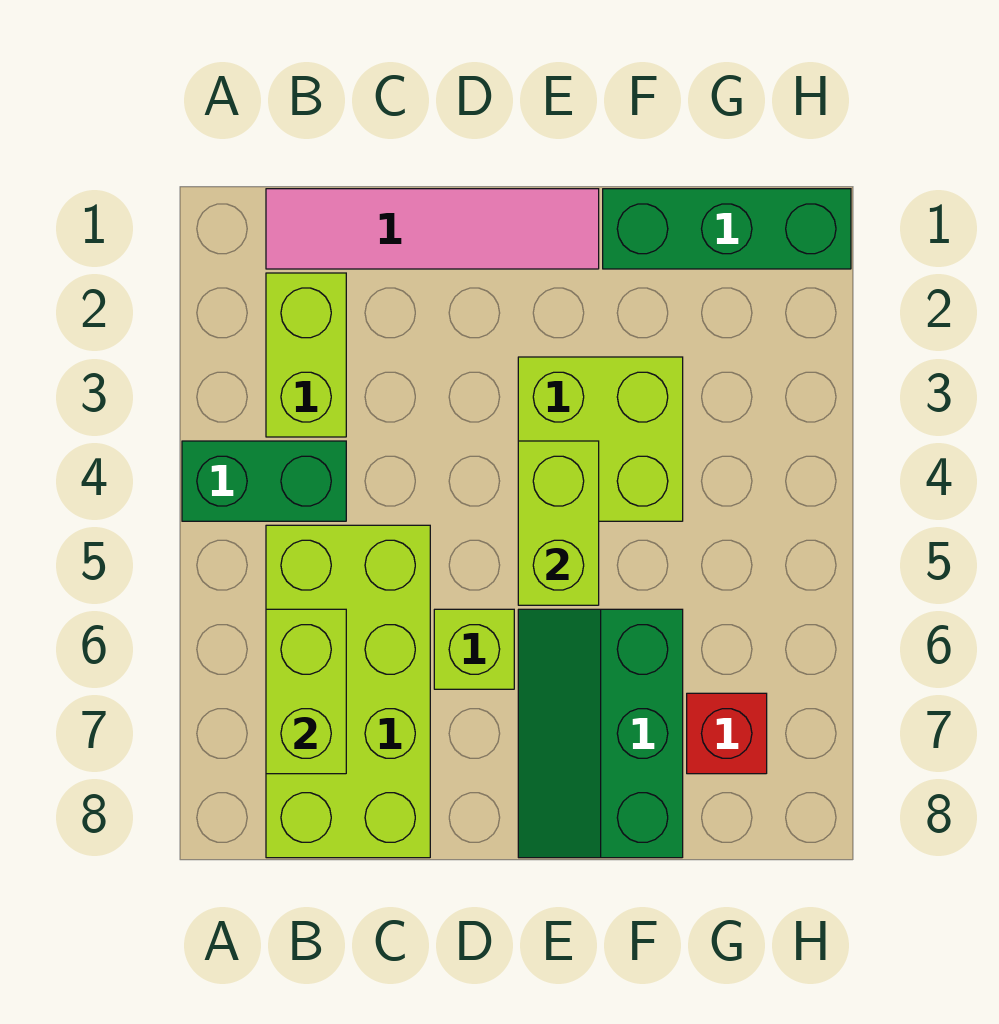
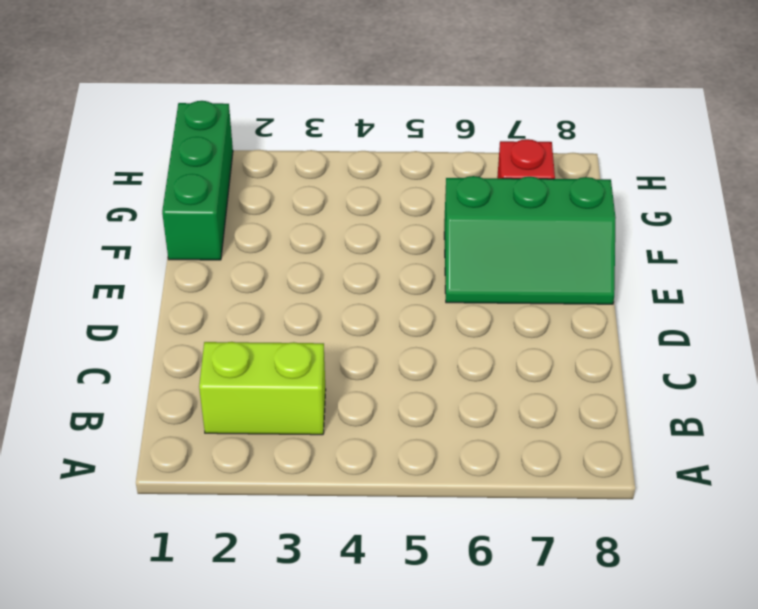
none -> green brick A4:B4 level 1
none -> pink tile B1:E1 level 1

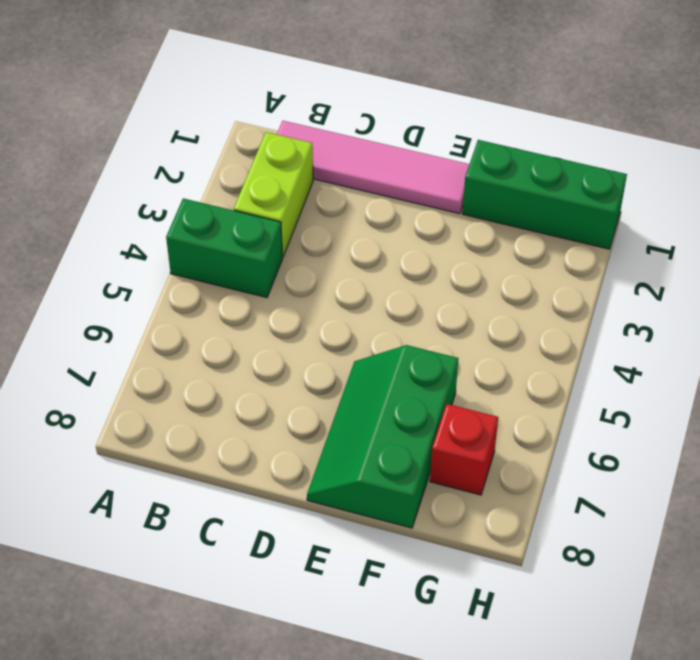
none -> lime brick B5:C8 level 1
none -> lime brick D6 level 1

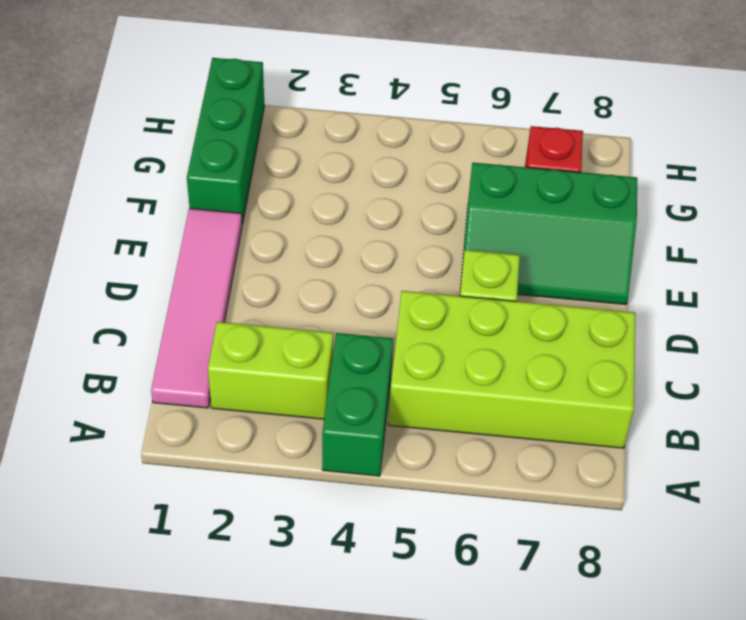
none -> lime brick E3:F4 level 1
none -> lime brick B6:B7 level 2

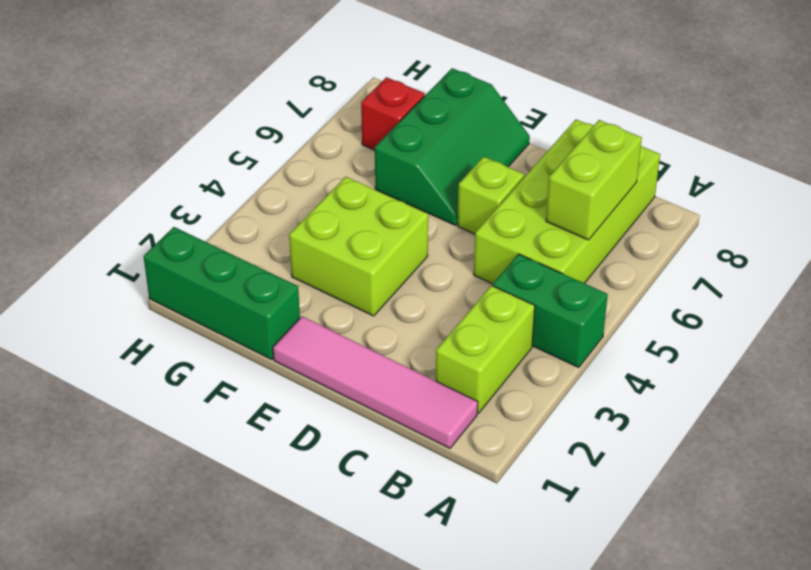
none -> lime brick E4:E5 level 2

